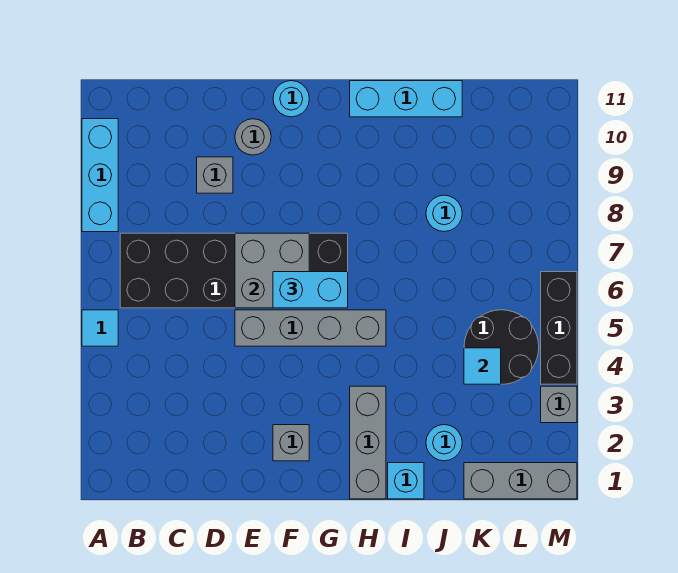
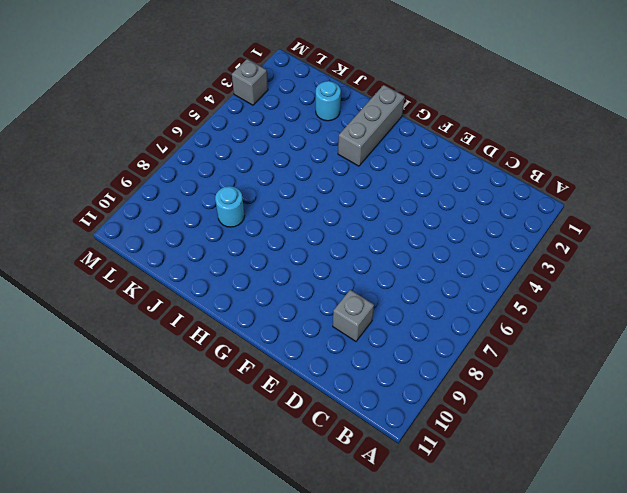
none -> cyan tile A5 level 1
none -> cyan brick A8:A10 level 1
none -> black brick B6:G7 level 1

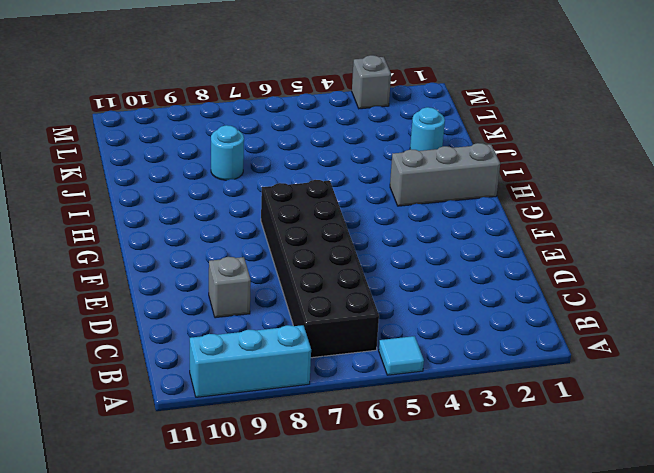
none -> grey brick E5:H5 level 1
none -> grey round brick E10 level 1
none -> grey brick F2 level 1

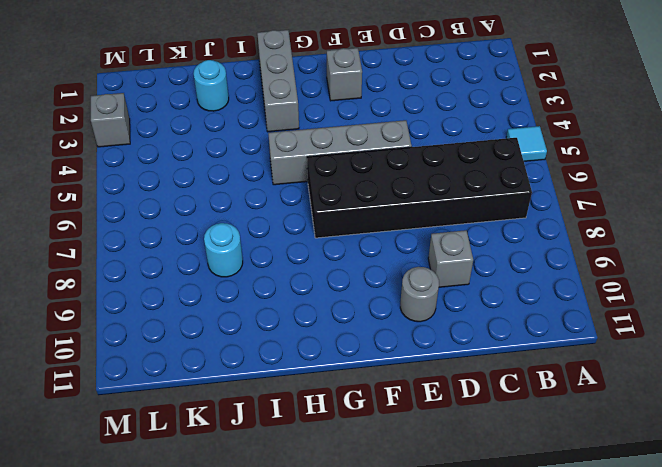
none -> cyan brick A8:A10 level 1
none -> cyan round brick F11 level 1
none -> cyan brick H11:J11 level 1

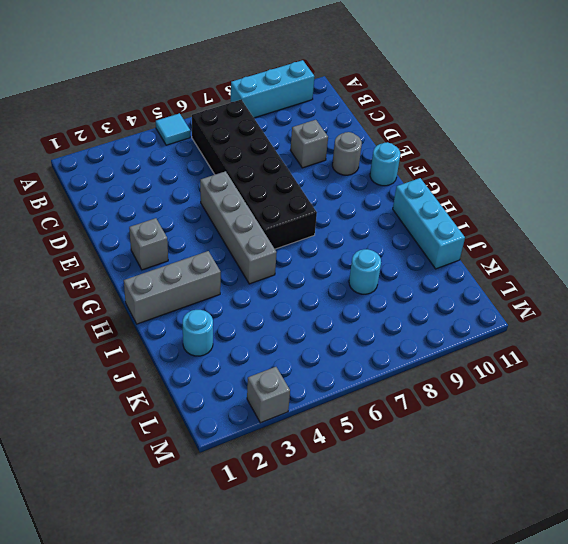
none -> cyan brick I1 level 1
none -> grey brick K1:M1 level 1
none -> black round brick K4:L5 level 1

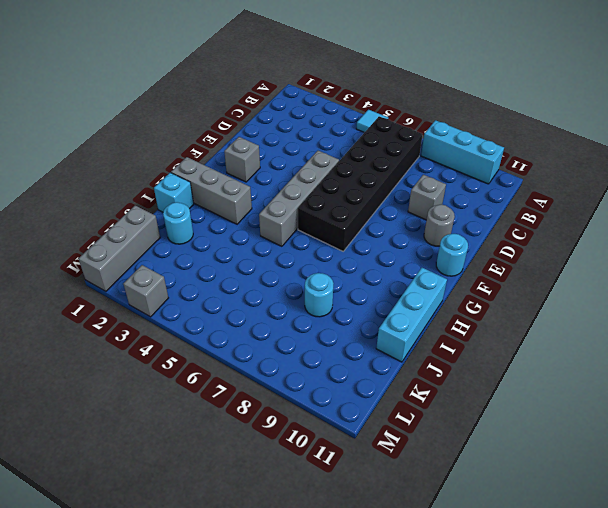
none -> black round brick K4:L5 level 1
none -> black brick M4:M6 level 1
none -> grey brick E6:F7 level 2

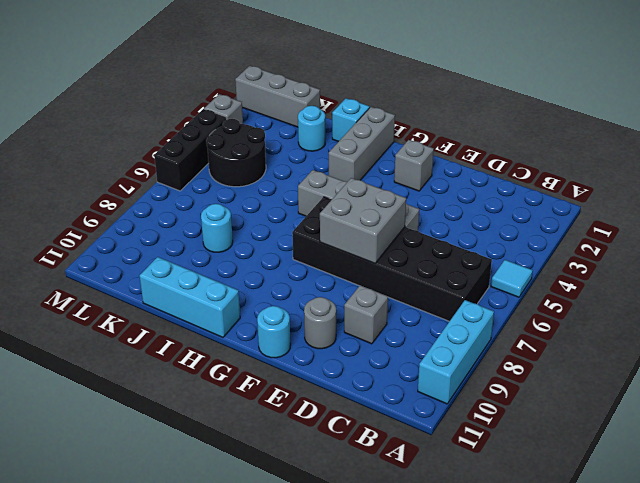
none -> cyan tile K4 level 2
none -> cyan brick F6:G6 level 3

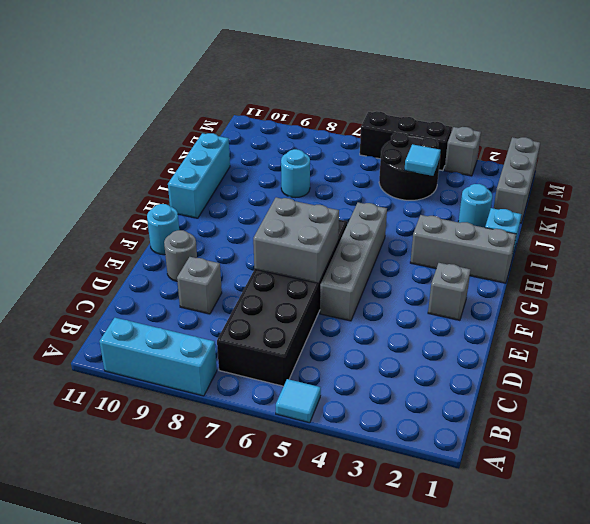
none -> cyan brick F6:G6 level 3

